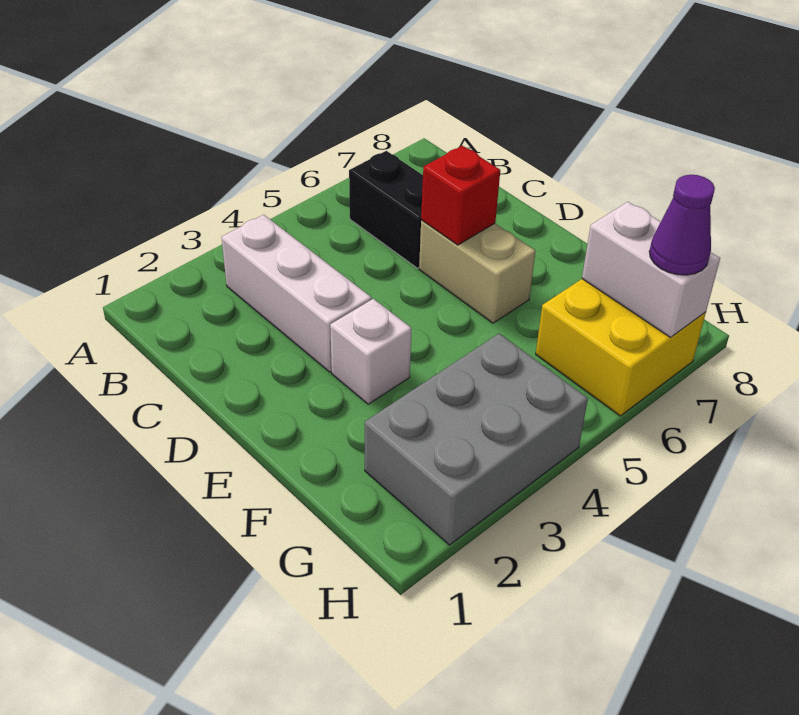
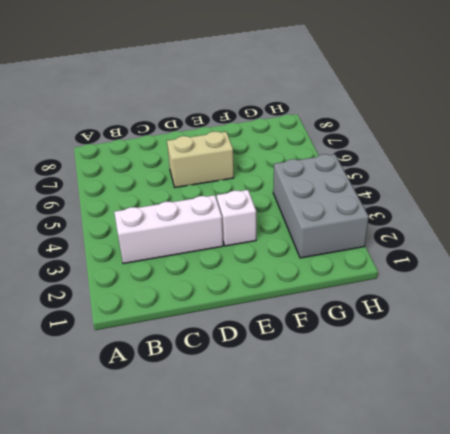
none -> black brick B6:C6 level 1
none -> yellow brick G6:H7 level 1

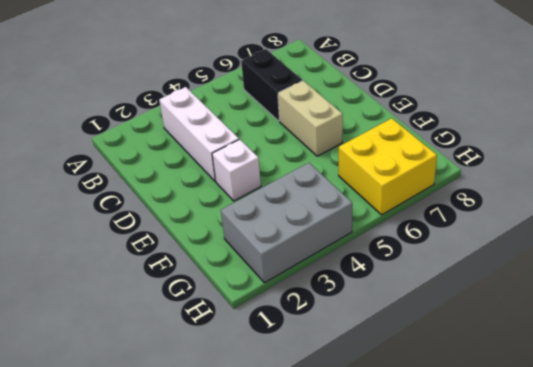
none -> red brick D6 level 2
none -> white brick G7:H7 level 2

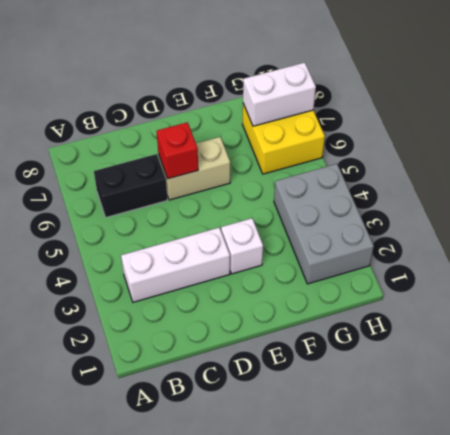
none -> purple cone H7 level 3

